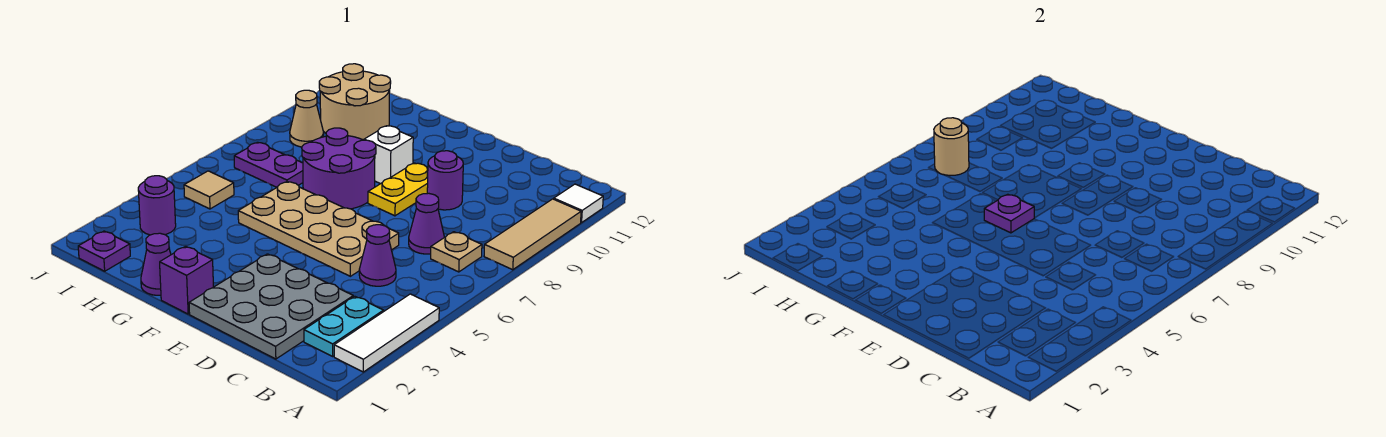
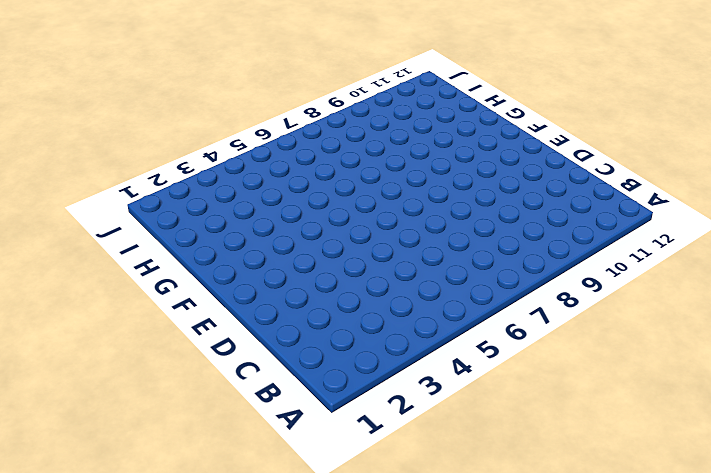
none -> white tile A2:A4 level 1
none -> tan tile A8:A10 level 1
none -> white tile A11 level 1

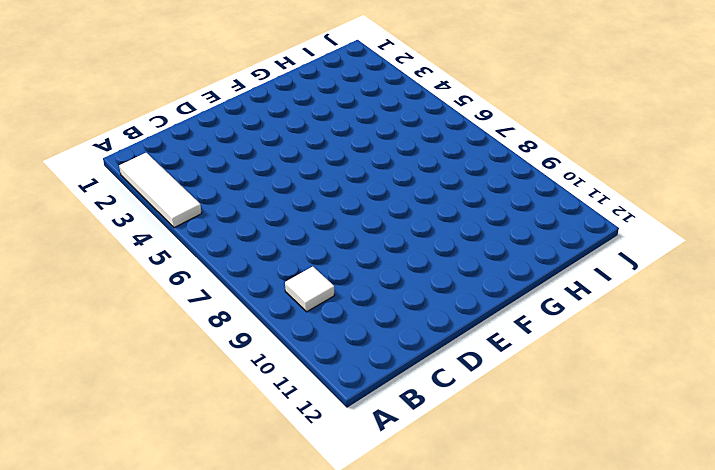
white tile B9 level 1 -> white tile A11 level 1
none -> tan tile A8:A10 level 1
none -> cyan plate B2:B3 level 1
none -> tan plate B7 level 1

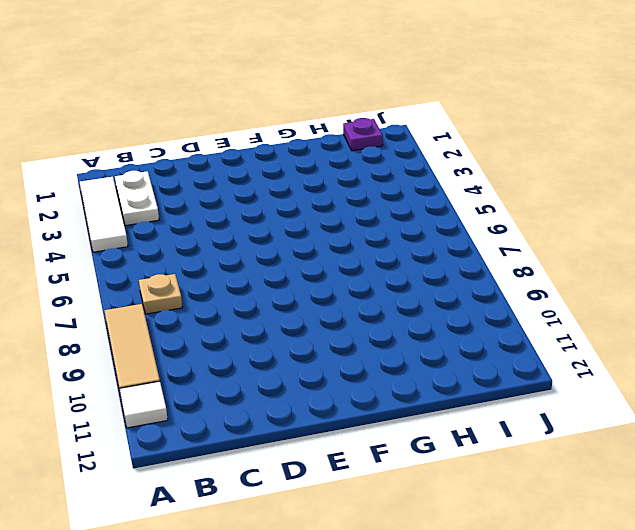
white plate B2:B3 level 1 -> cyan plate B2:B3 level 1
none -> grey plate C1:E3 level 1
none -> purple cone C5 level 1
none -> purple cone C7 level 1

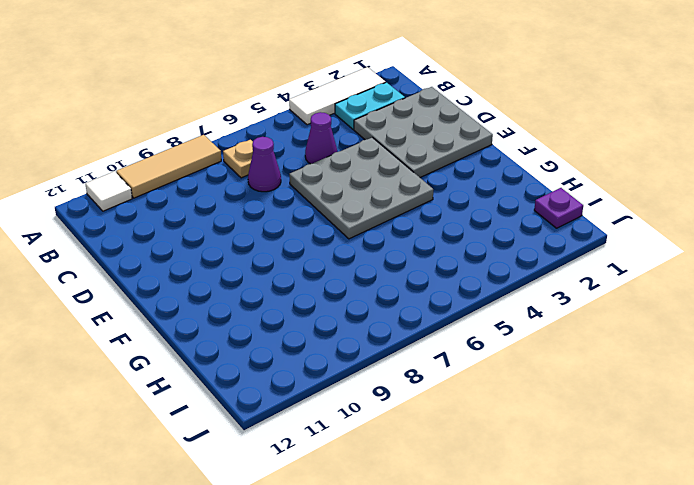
grey plate D4:F6 level 1 -> tan plate D5:G6 level 1
none -> purple round brick D9 level 1
none -> yellow plate E8:E9 level 1
none -> purple brick F1 level 1

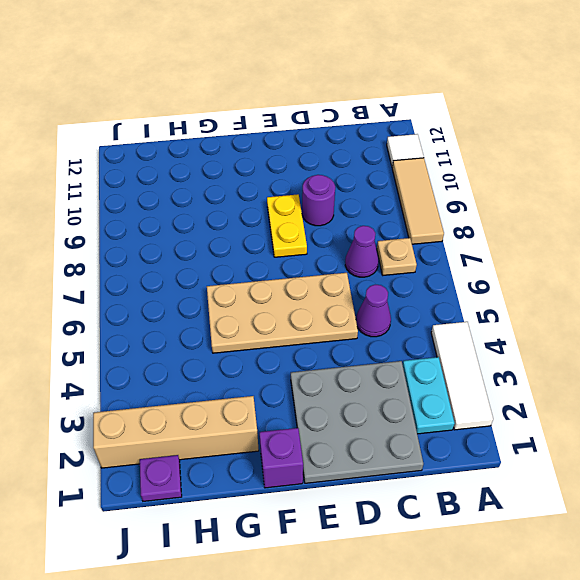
tan brick G2:J2 level 1 -> none
none -> purple round brick F7:G8 level 1
none -> white brick F9 level 1
none -> purple cone G1 level 1

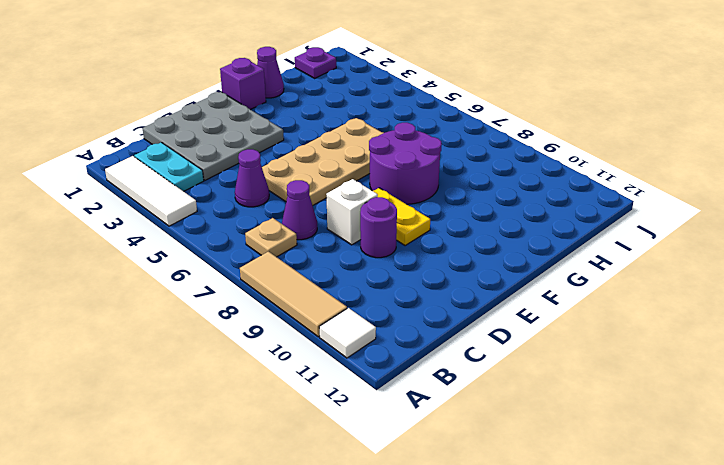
white brick D8 level 1 -> white brick F9 level 1
none -> purple plate H7:I7 level 1
none -> tan round brick H10:I11 level 1
none -> purple round brick I3 level 1

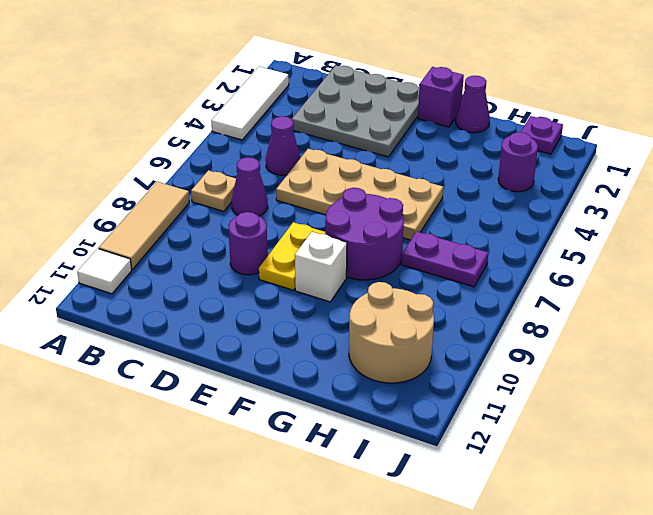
none -> cyan plate B2:B3 level 1
none -> tan tile I5 level 1
none -> tan cone I9 level 1

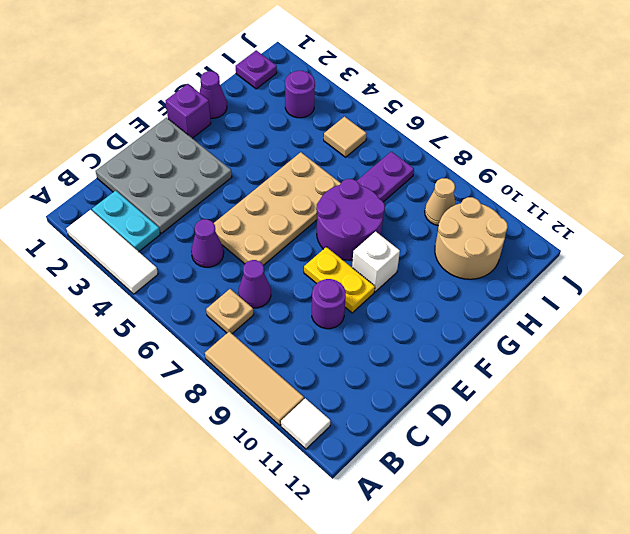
none -> purple plate F6 level 2
none -> tan round brick I7 level 2

